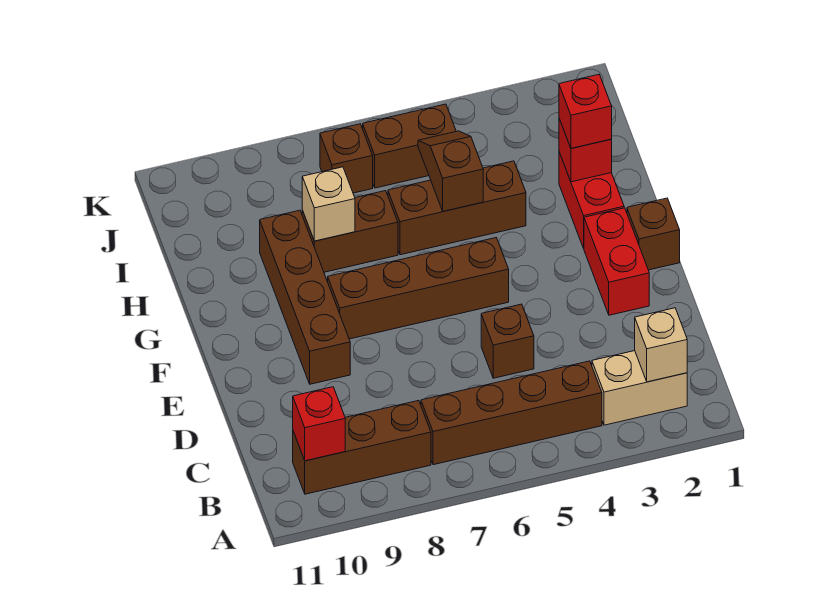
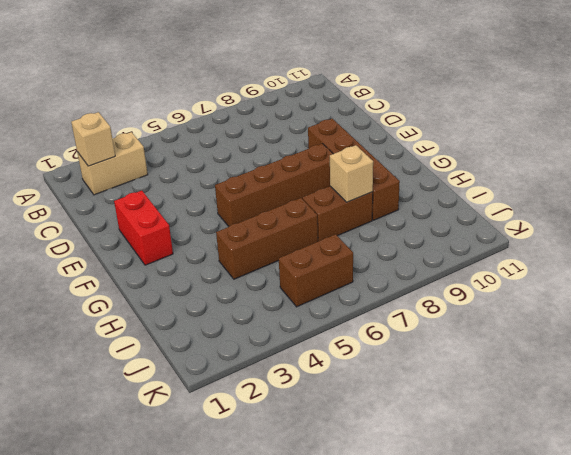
none -> brown brick B4:B7 level 1
none -> brown brick B8:B10 level 1
none -> brown brick D5 level 1

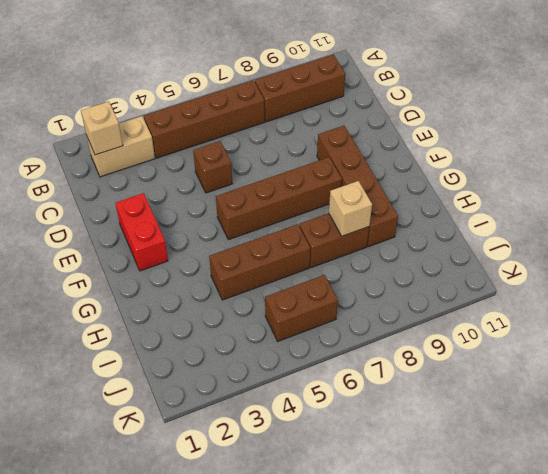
none -> brown brick F1 level 1
none -> red brick G2:H2 level 1
none -> brown brick J7 level 1

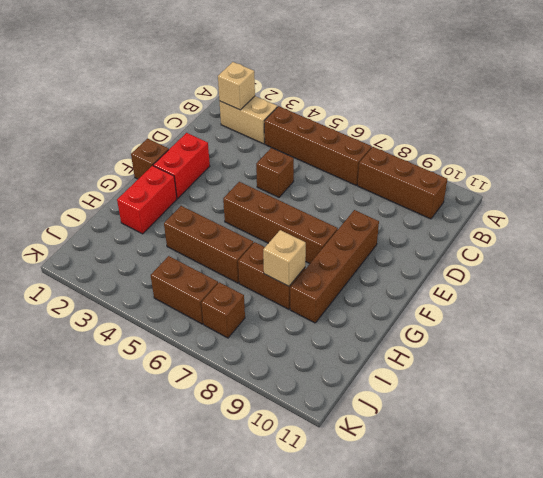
none -> red brick B10 level 2
none -> red brick H2 level 2
none -> brown slope H5:I5 level 2 top H

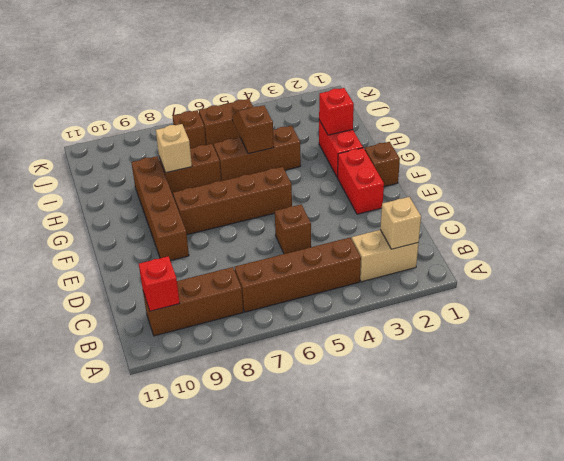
none -> red brick H2 level 3

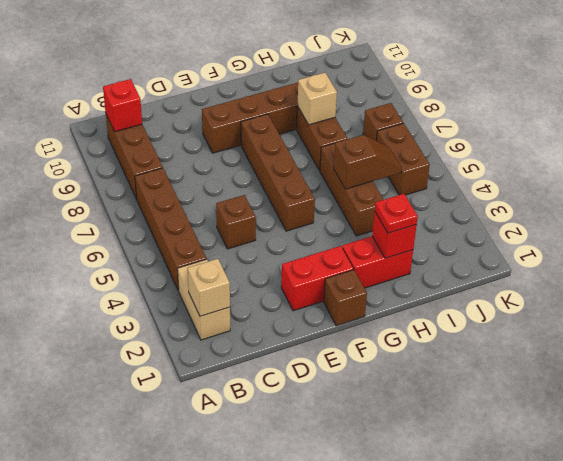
red plate H2 level 3 -> red brick H2 level 3

